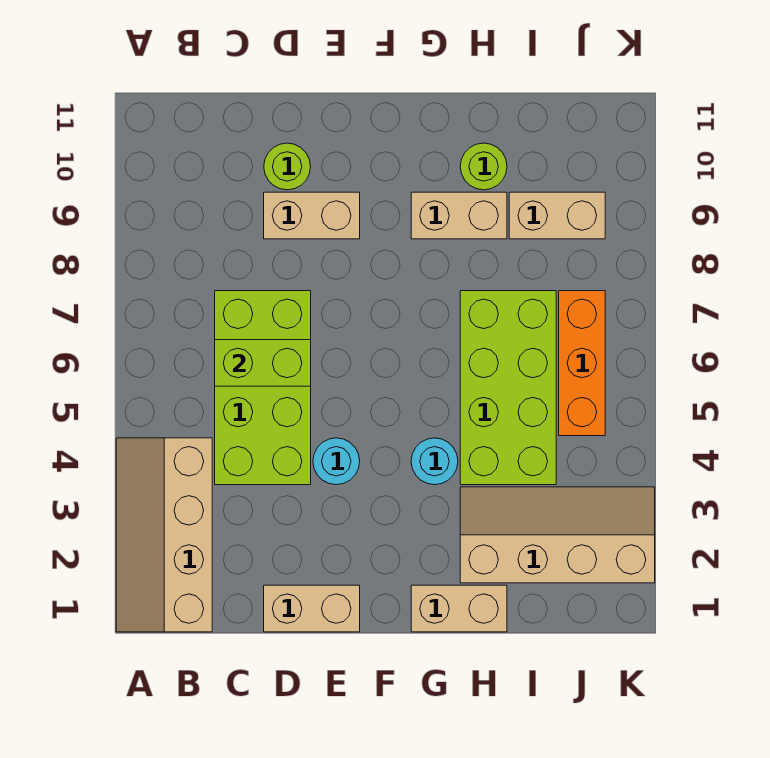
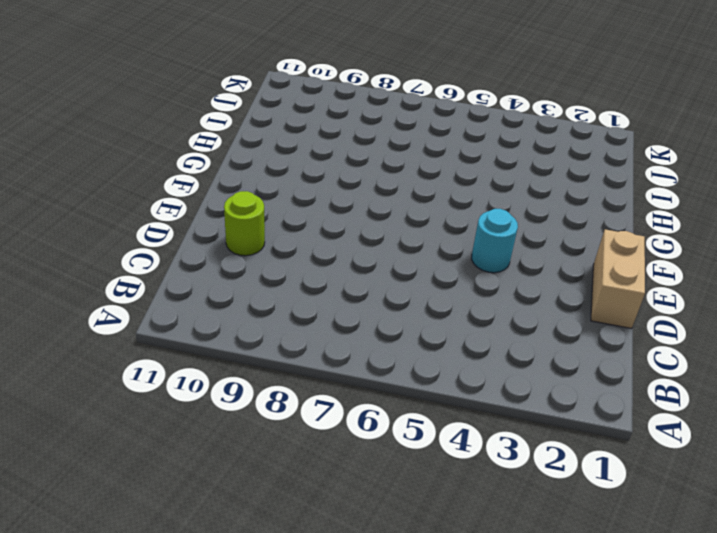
none -> tan slope A1:B4 level 1 top B
none -> lime brick C4:D7 level 1
none -> tan brick D9:E9 level 1

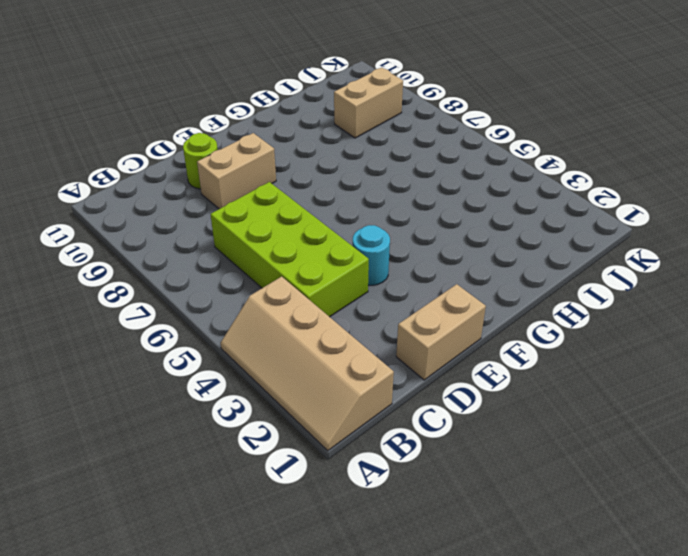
none -> tan brick G1:H1 level 1
none -> cyan round brick G4 level 1
none -> tan brick G9:H9 level 1

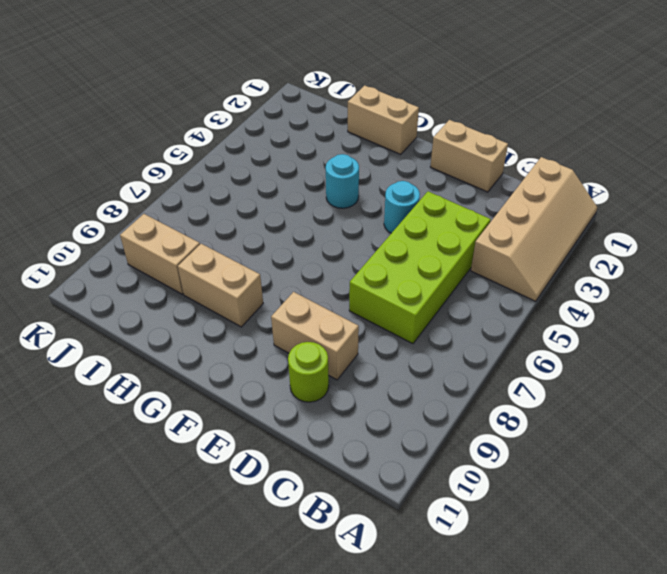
none -> tan slope H2:K3 level 1 top 2
none -> lime brick H4:I7 level 1
none -> lime round brick H10 level 1

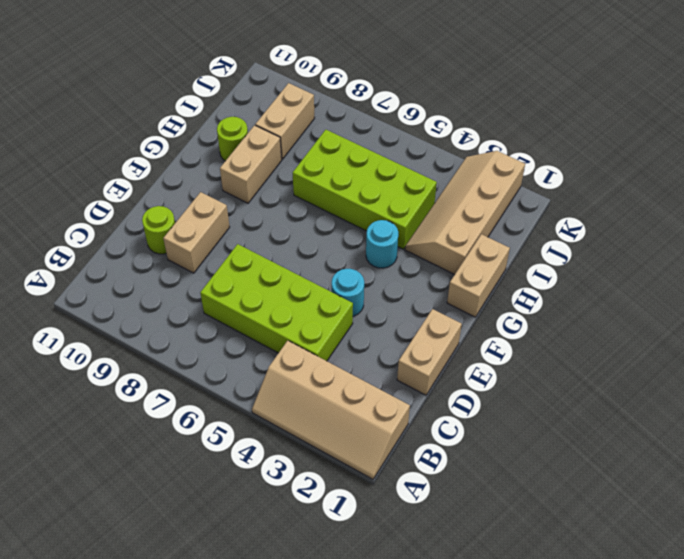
none -> orange brick J5:J7 level 1
none -> lime brick C6:D6 level 2

